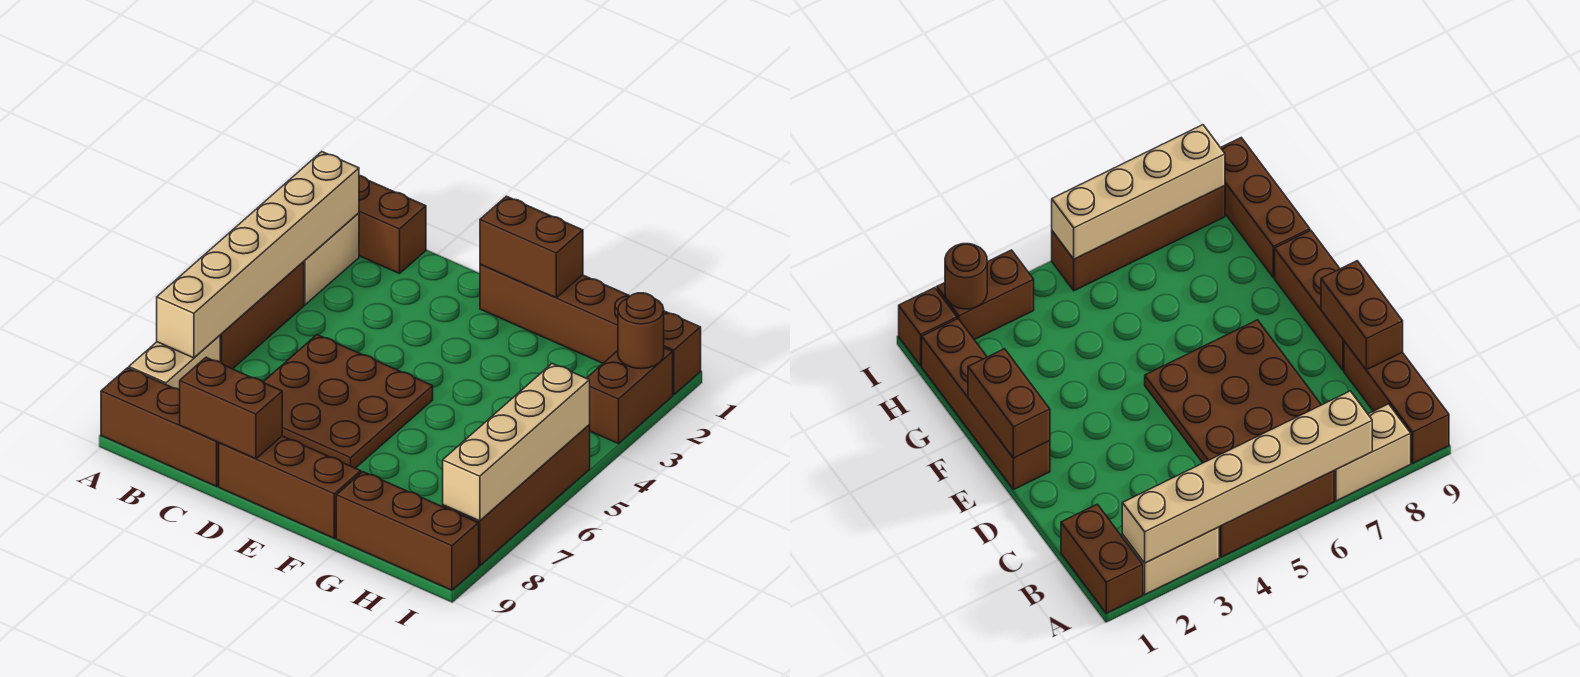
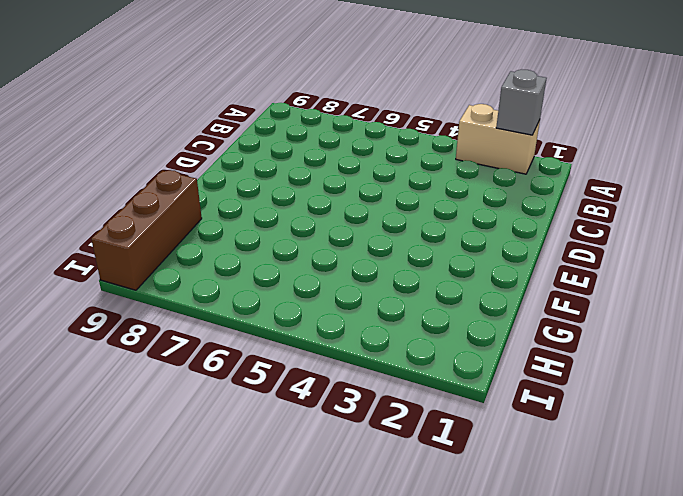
grey brick A2 level 2 -> tan brick A2:A7 level 2
none -> brown brick A1:B1 level 1
none -> brown brick A4:A6 level 1
none -> tan brick A7:A8 level 1

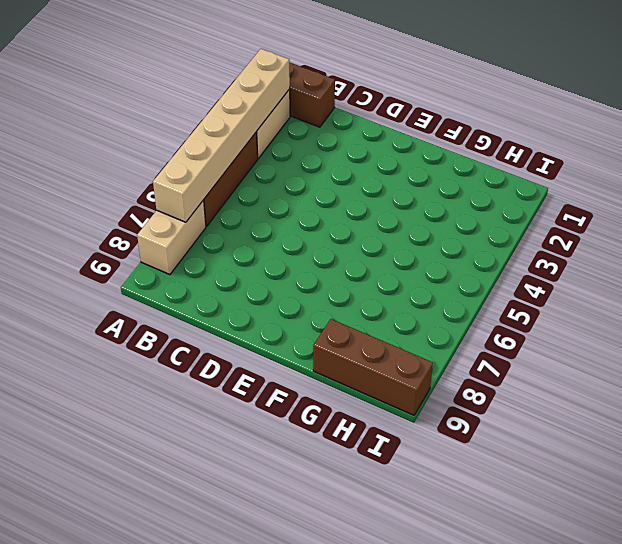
none -> brown brick A9:C9 level 1
none -> brown plate C5:E7 level 1
none -> brown brick D9:F9 level 1

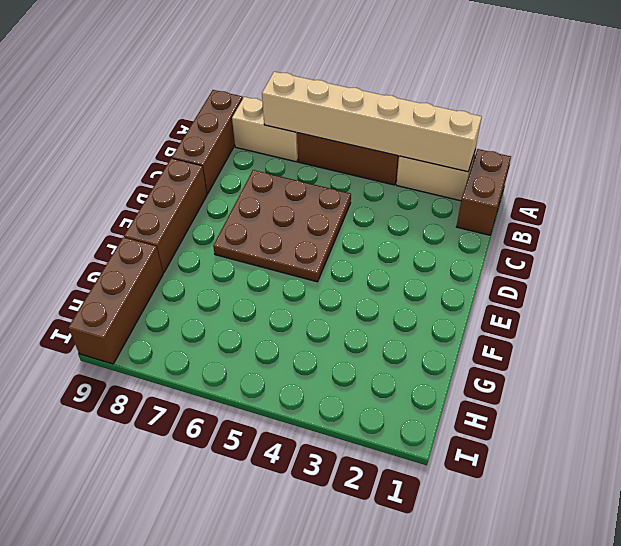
none -> brown brick E1:H1 level 1
none -> brown brick I1 level 1
none -> brown brick I2:I3 level 1

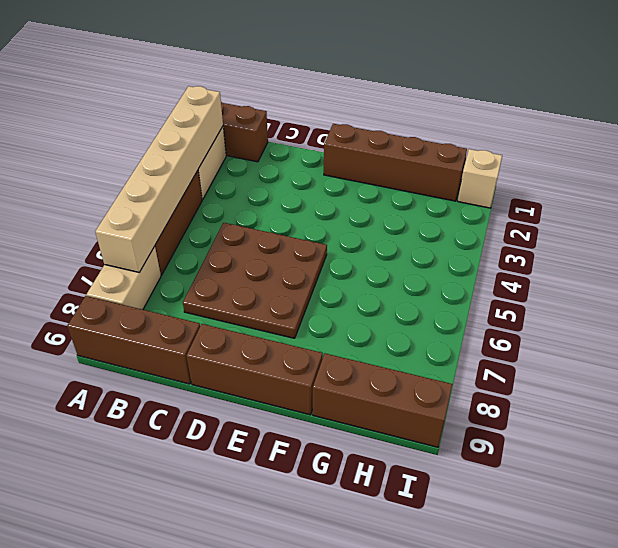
tan brick I1 level 1 -> brown brick I1 level 1
none -> brown brick I2:I3 level 1
none -> brown brick I5:I8 level 1
none -> brown brick C9:D9 level 2

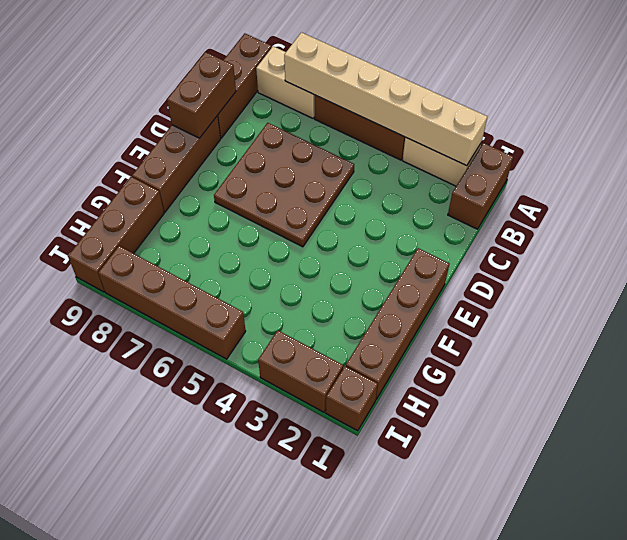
none -> brown brick E1:F1 level 2
none -> brown round brick I2 level 2
none -> tan brick I5:I8 level 2

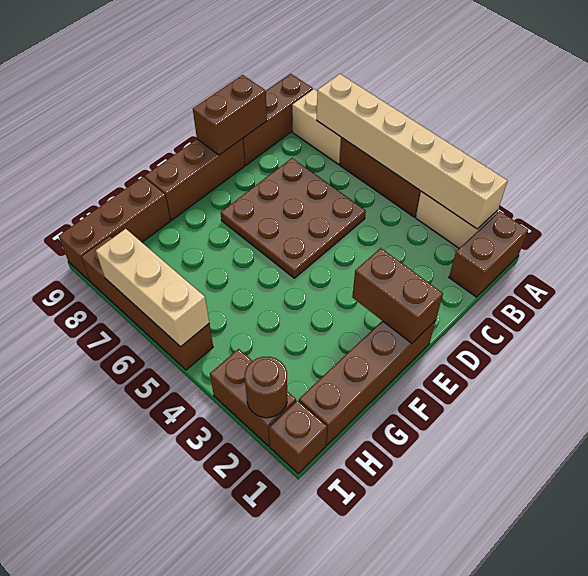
brown brick E1:E2 level 2 -> brown brick E1:F1 level 2
tan brick I5:I7 level 2 -> tan brick I5:I8 level 2

